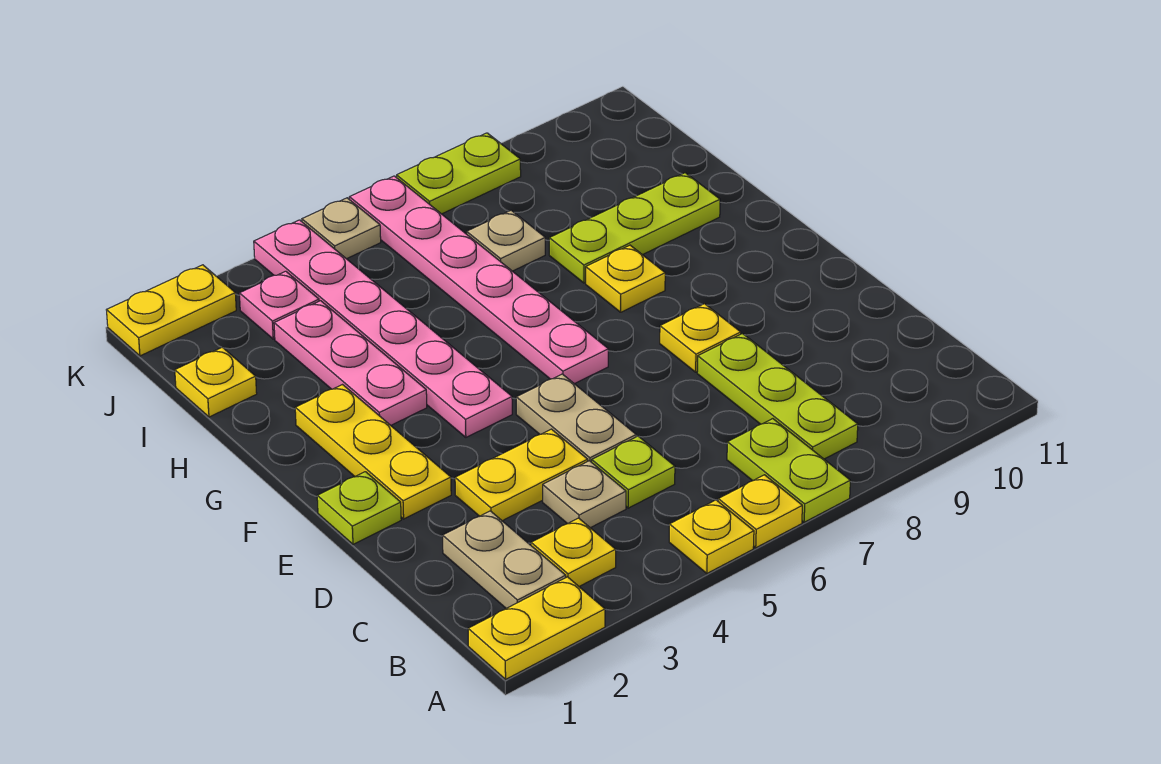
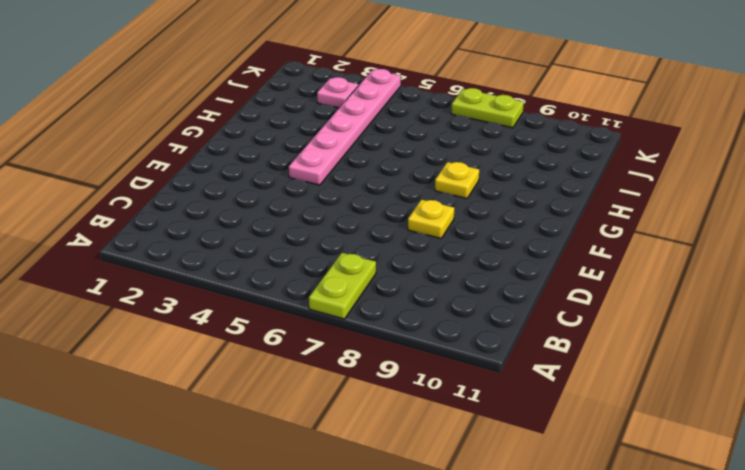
none -> yellow plate A1:A2 level 1
none -> yellow plate A5 level 1
none -> yellow plate A6 level 1

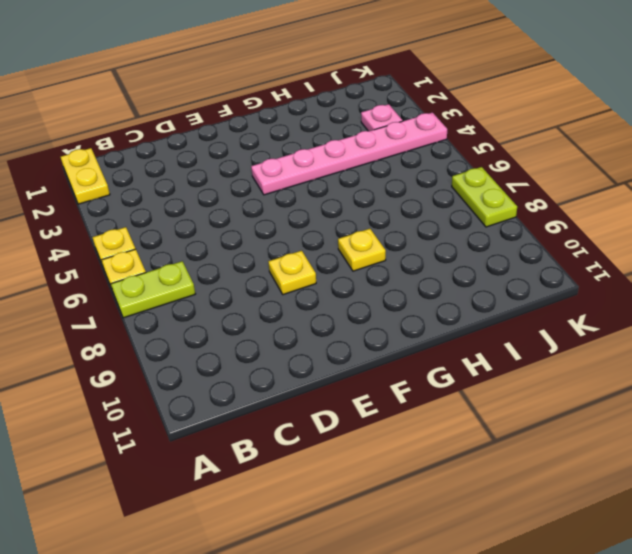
none -> tan plate B2:C2 level 1
none -> yellow plate B3 level 1
none -> lime plate B8:D8 level 1

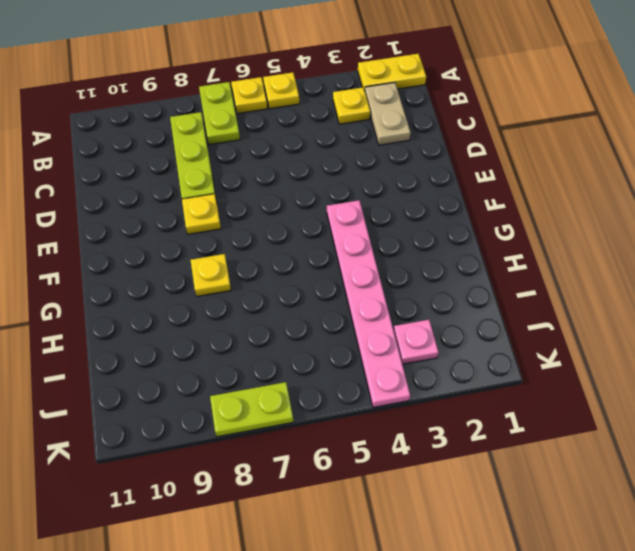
none -> tan plate C4 level 1
none -> lime plate C5 level 1
none -> yellow plate D3:D4 level 1

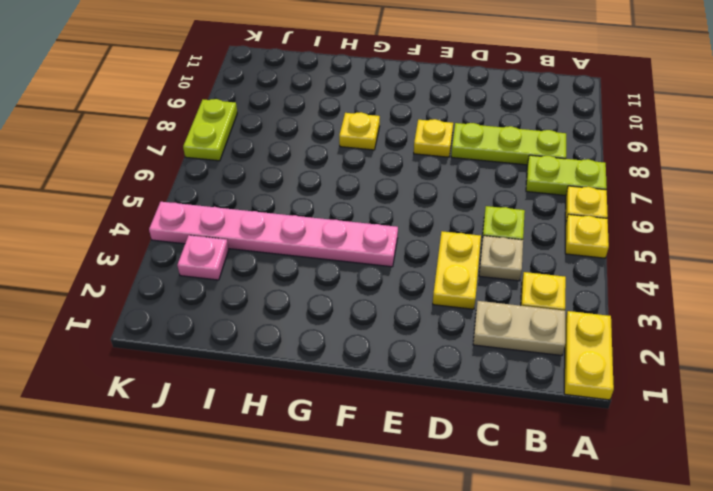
none -> tan plate D5:E5 level 1
none -> lime plate E1 level 1
none -> yellow plate E2:G2 level 1

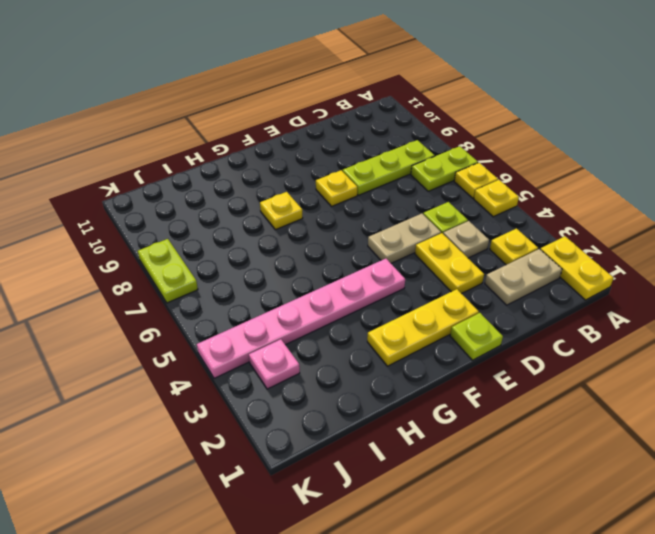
none -> pink plate F6:K6 level 1
none -> pink plate G3:I3 level 1
none -> lime plate H8:H10 level 1

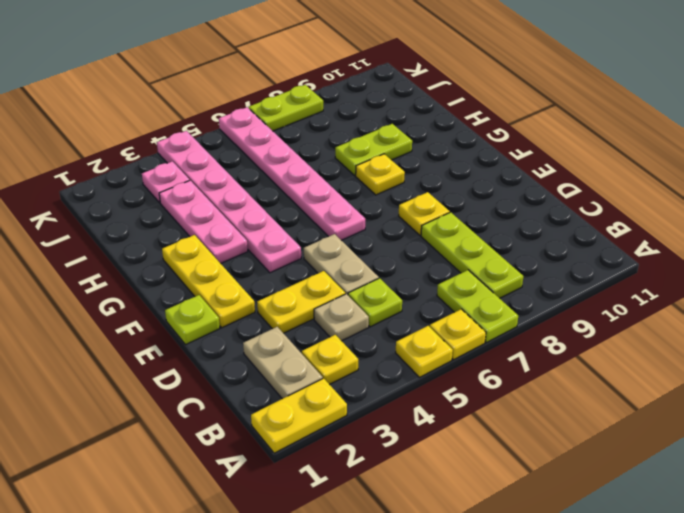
lime plate H8:H9 level 1 -> lime plate H8:H10 level 1
none -> yellow plate I1 level 1
none -> tan plate I7 level 1
none -> yellow plate K1:K2 level 1

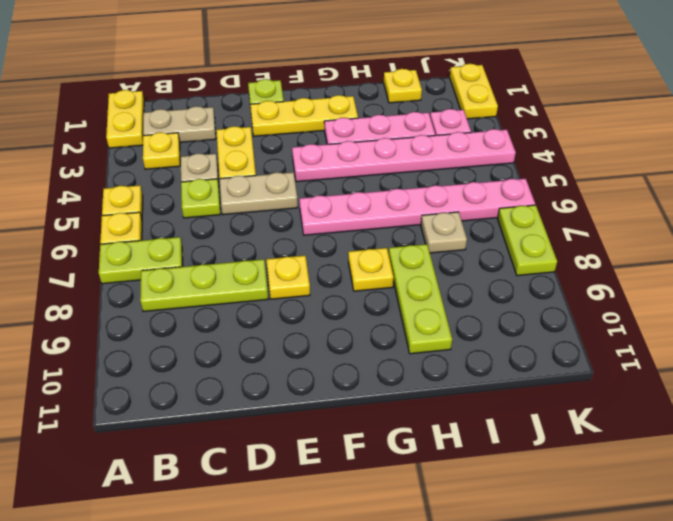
none -> tan plate K5 level 1

